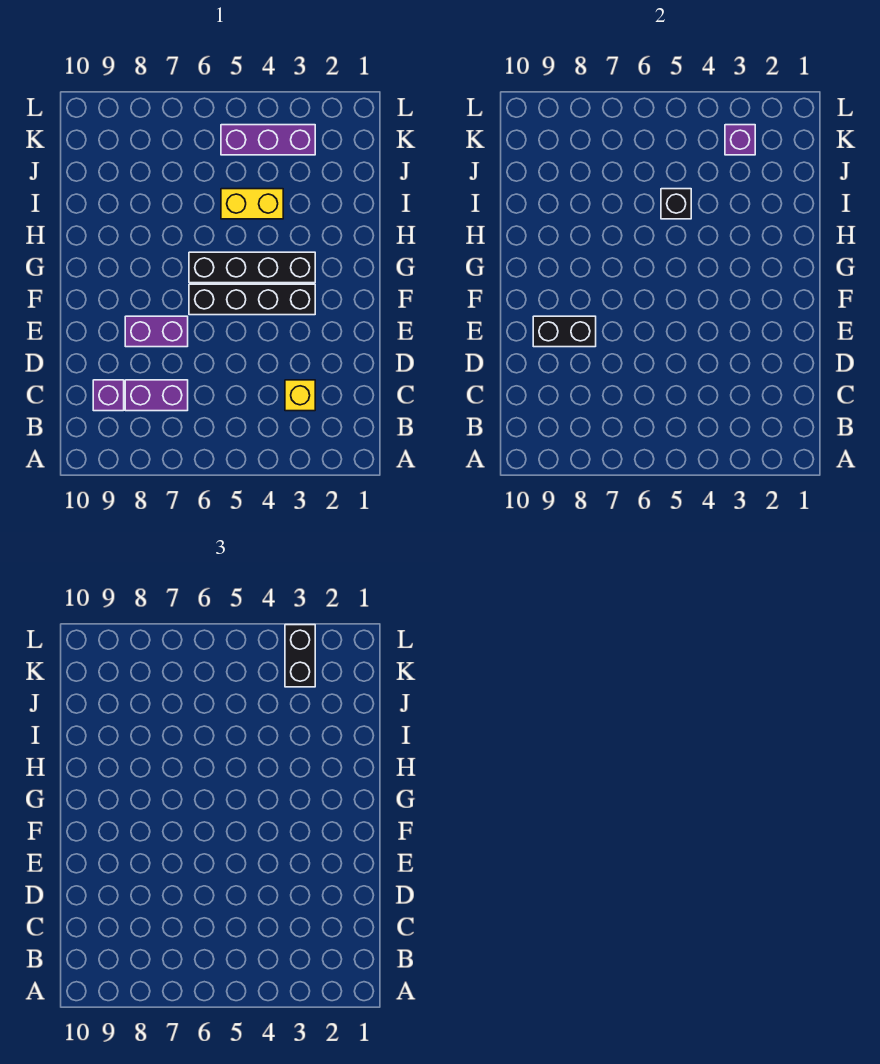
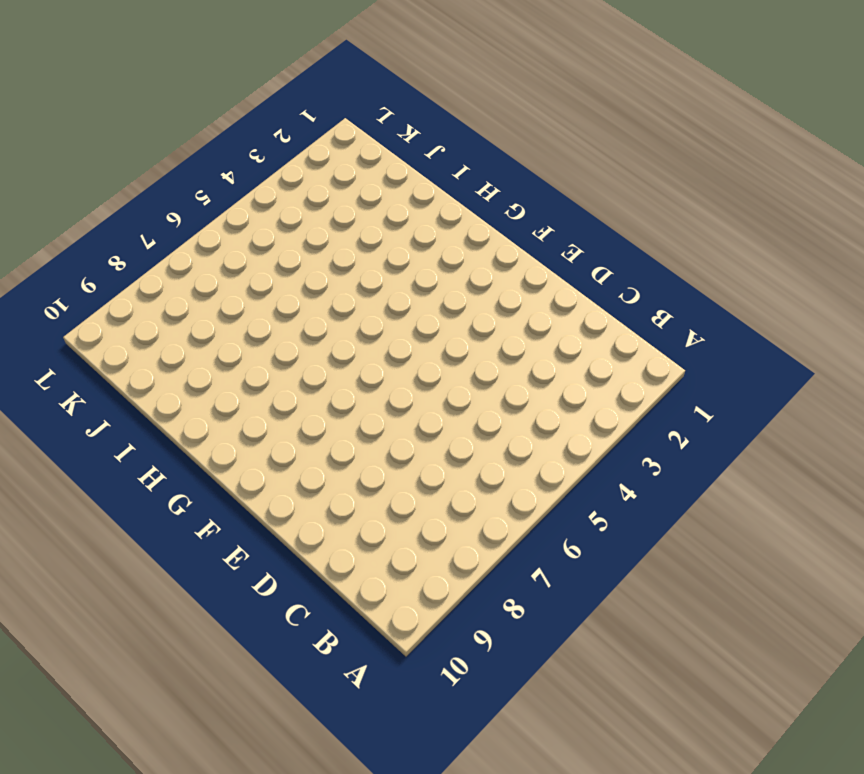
none -> yellow brick C3 level 1
none -> purple brick C7:C8 level 1
none -> purple brick C9 level 1

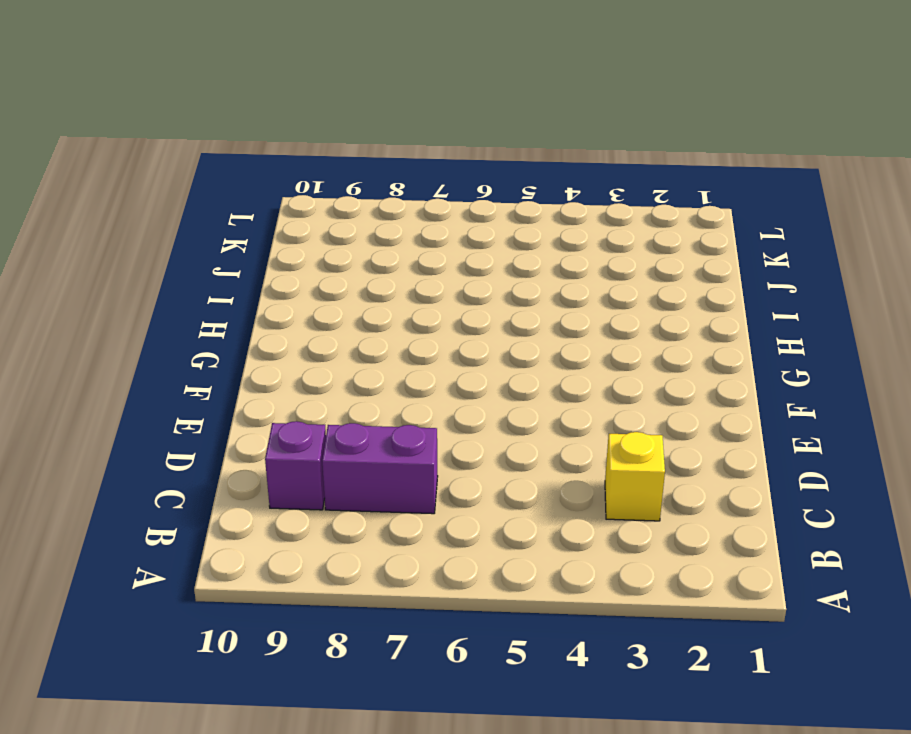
none -> purple brick E7:E8 level 1
none -> black brick F3:F6 level 1
none -> black brick G3:G6 level 1

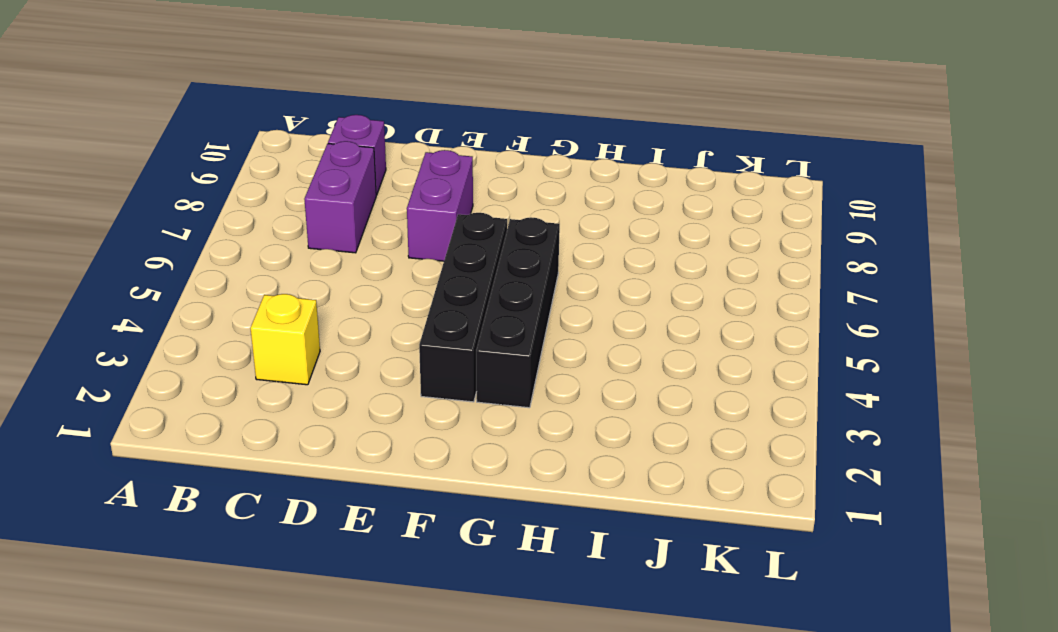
none -> yellow brick I4:I5 level 1
none -> purple brick K3:K5 level 1
none -> black brick E8:E9 level 2

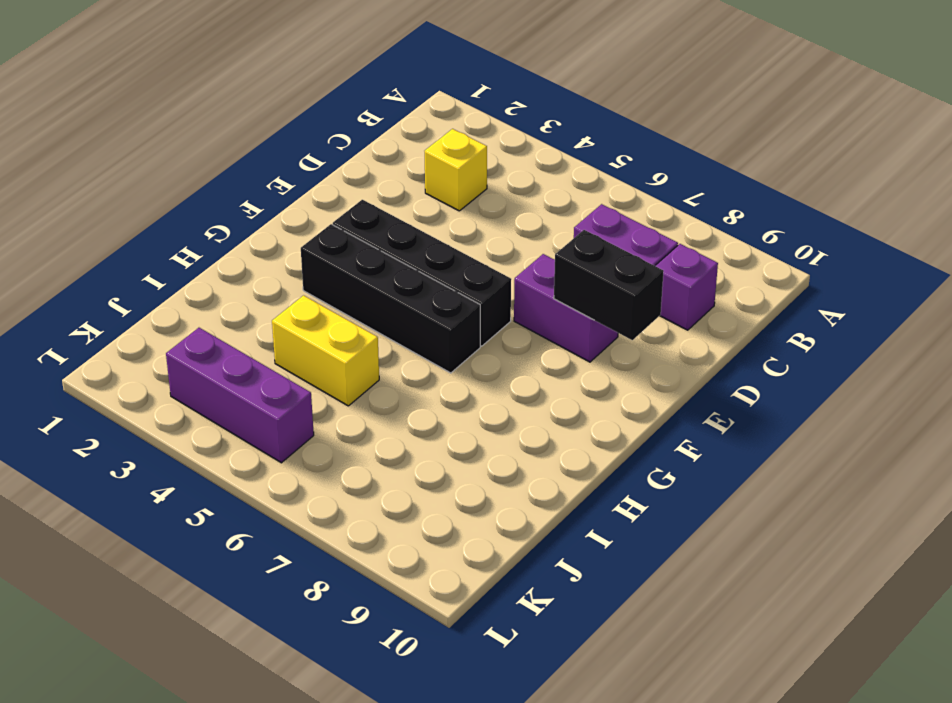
none -> black brick I5 level 2
none -> purple brick K3 level 2
none -> black brick K3:L3 level 3

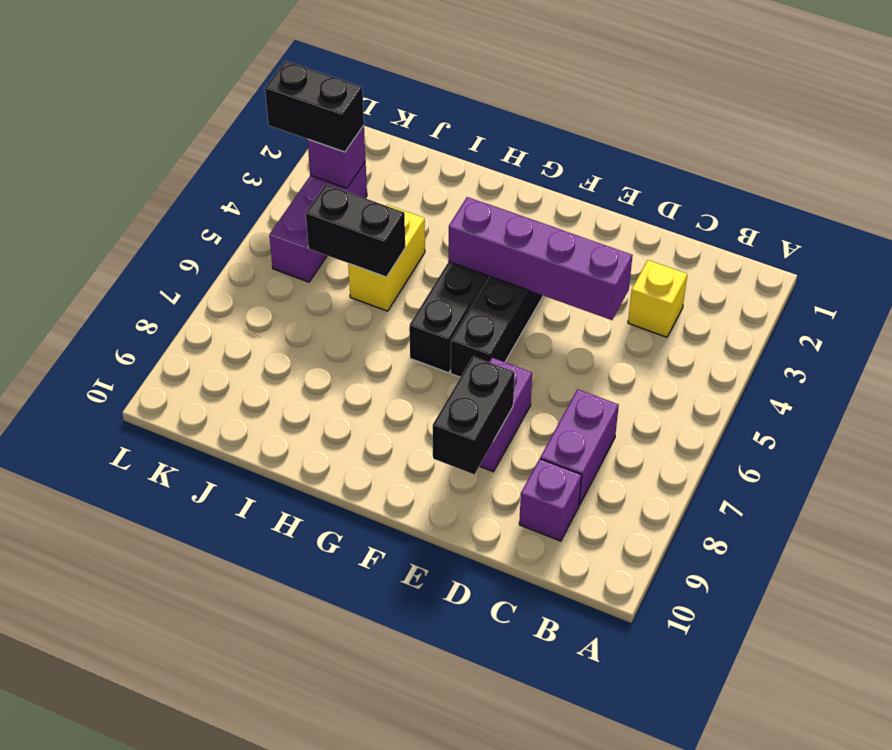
purple brick D4:G4 level 2 -> none
black brick I5:J5 level 2 -> black brick I5 level 2

